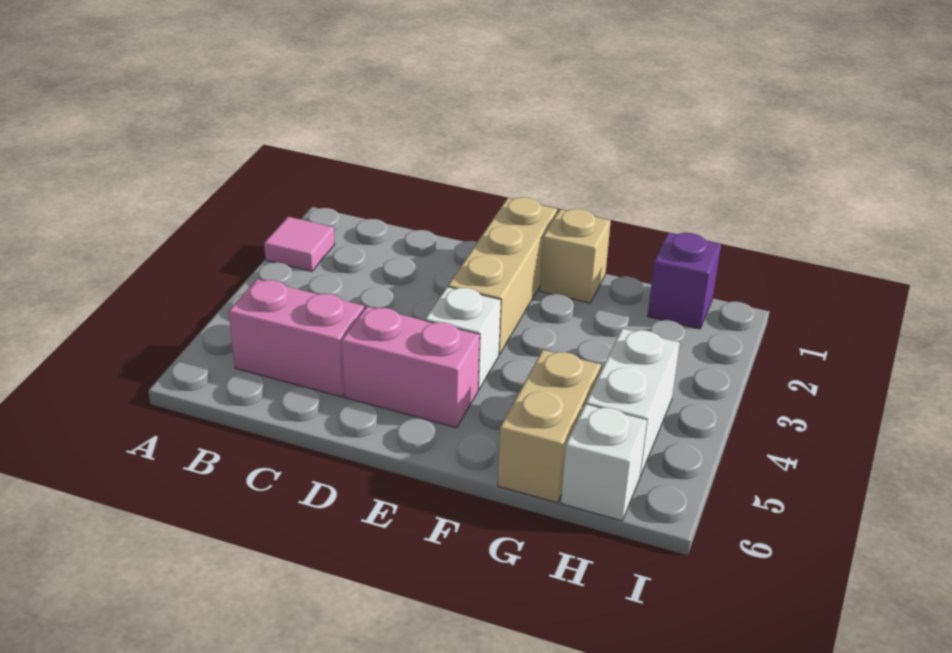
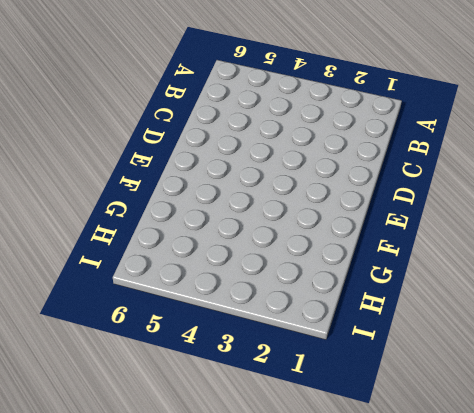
none -> pink tile A2 level 1
none -> pink brick B5:C5 level 1

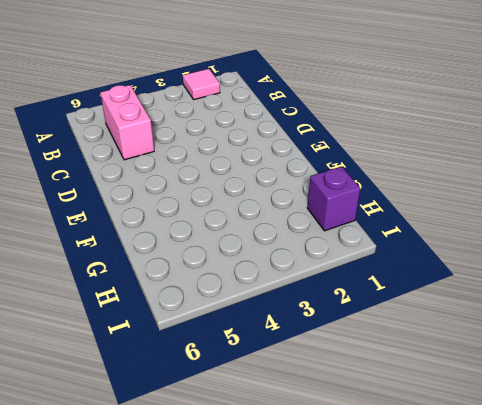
none -> pink brick D5:E5 level 1
none -> tan brick E1:E3 level 1

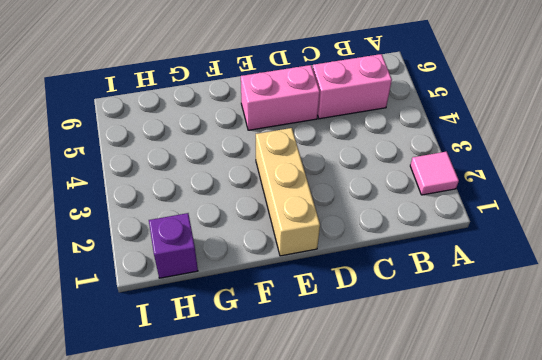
none -> white brick E4 level 1
none -> tan brick F1 level 1

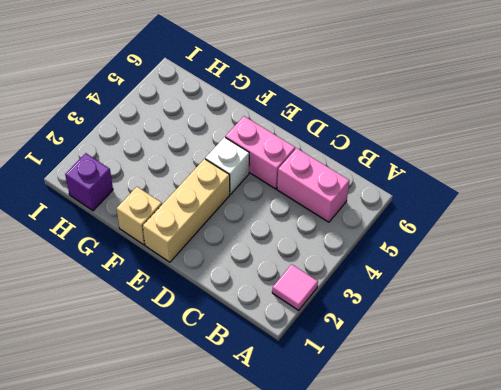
none -> tan brick G5:G6 level 1
none -> white brick H4:H5 level 1

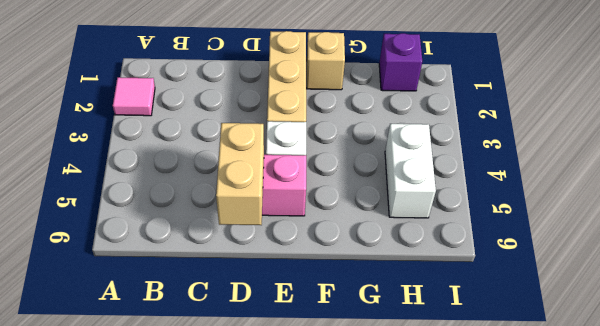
tan brick D5:D6 level 2 -> tan brick G5:G6 level 1
none -> pink brick B5:C5 level 1
none -> white brick H6 level 1

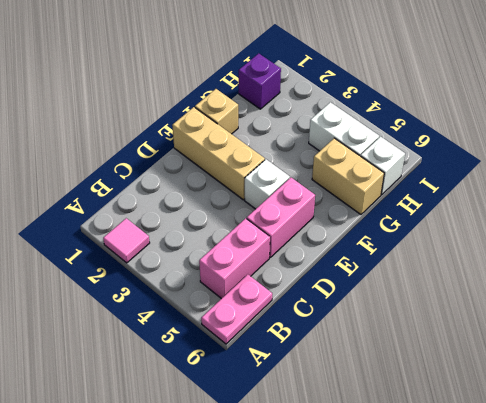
pink plate A6:B6 level 1 -> none

